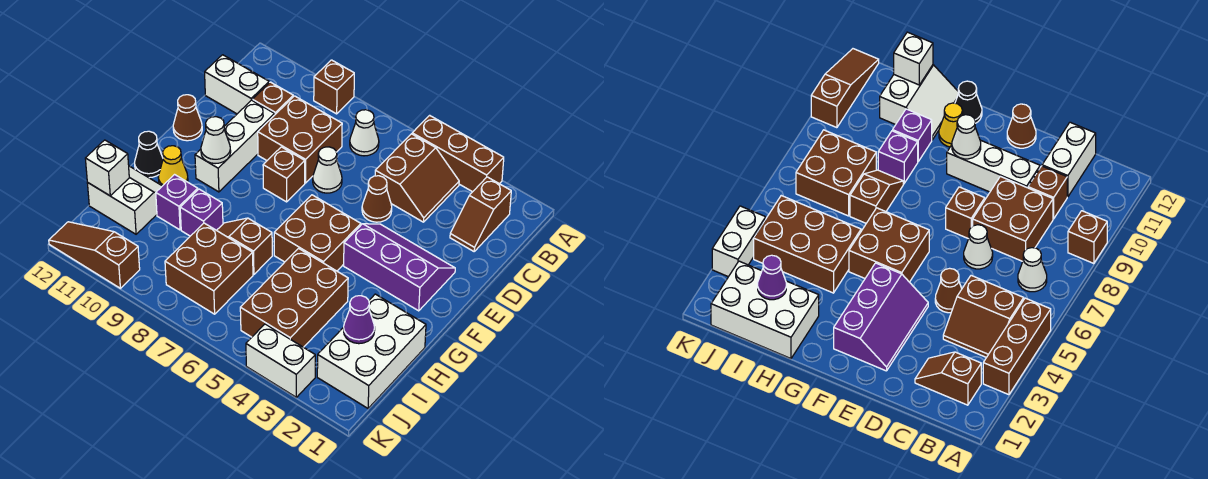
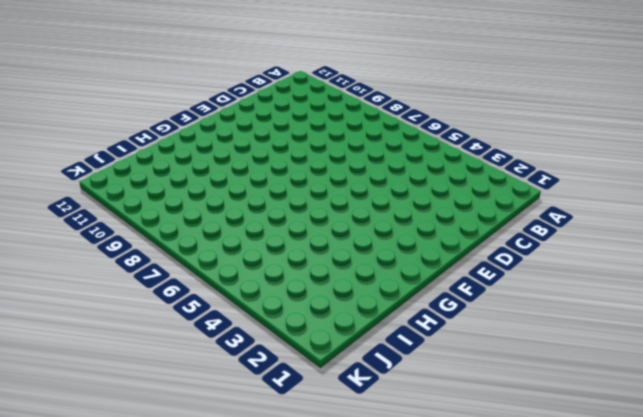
none -> brown brick A3:A5 level 1
none -> brown brick A9 level 1
none -> brown slope B2:C2 level 1 top B

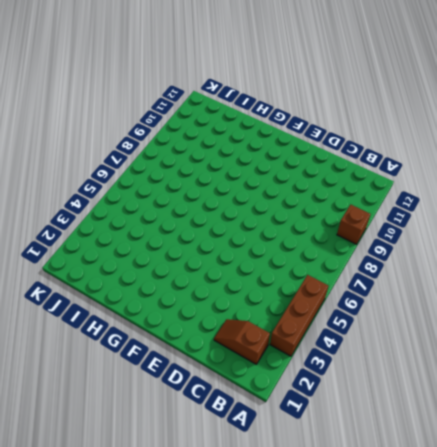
none -> brown slope B4:C5 level 1 top 5
none -> white cone B7 level 1
none -> brown brick C8:D9 level 1

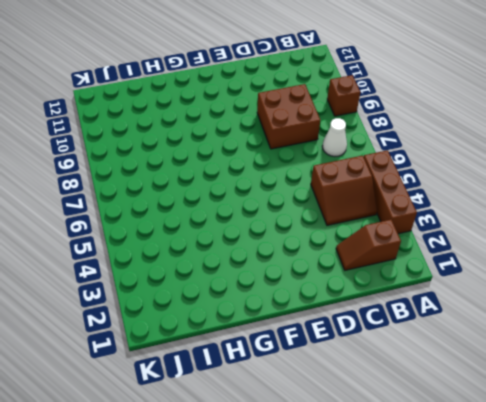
none -> brown brick C10 level 1
none -> white brick C11:C12 level 1
none -> brown cone D5 level 1

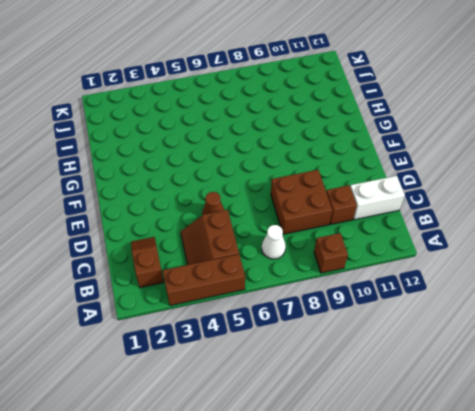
none -> white cone D7 level 1
none -> white brick D10:F10 level 1
none -> purple slope E2:F4 level 1 top F

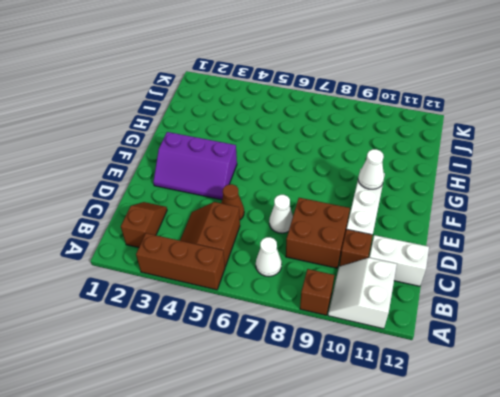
white slope A10:B11 level 1 top 11 -> white slope H11:I12 level 1 top I
none -> brown brick E8 level 1
none -> brown cone E12 level 1
none -> brown brick F5:G6 level 1

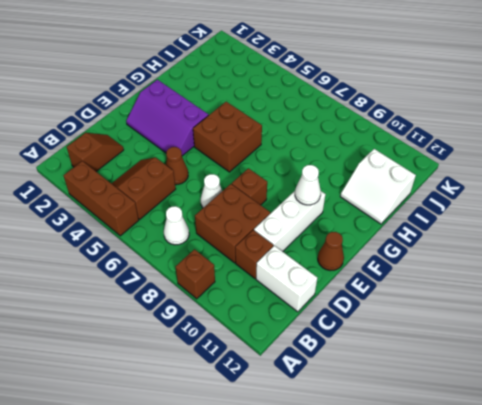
none -> yellow cone G11 level 1
none -> black cone G12 level 1
none -> white brick H1:J2 level 1

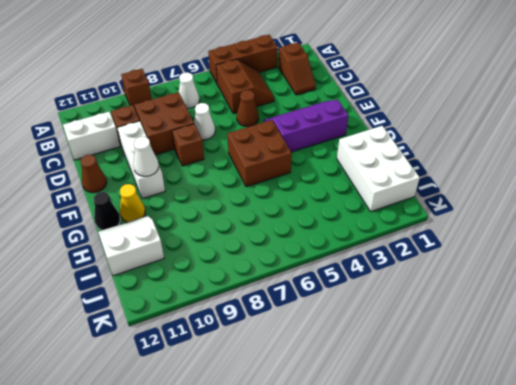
none -> brown brick H4:J5 level 1
none -> brown slope H7:H8 level 1 top 7
none -> purple brick H9 level 1

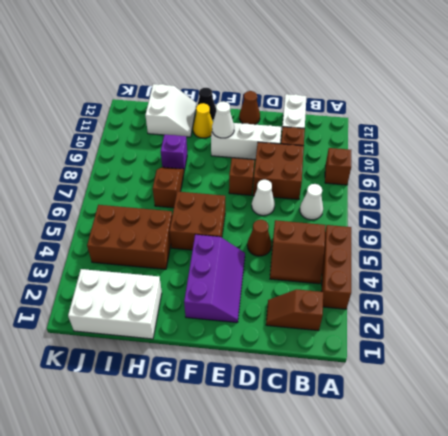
none -> purple brick H10 level 1
none -> brown brick I7:J8 level 1
none -> white brick K3:K4 level 1

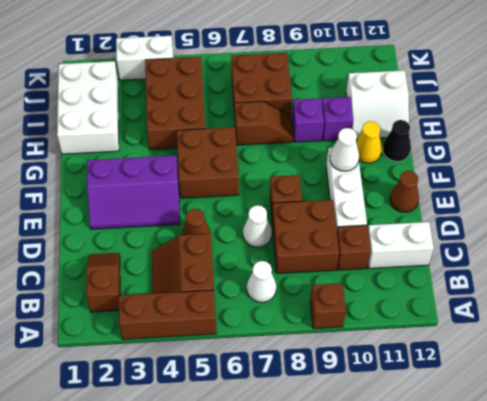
none -> brown slope K10:K12 level 1 top 10
none -> purple cone I2 level 2
none -> white brick I12 level 2

